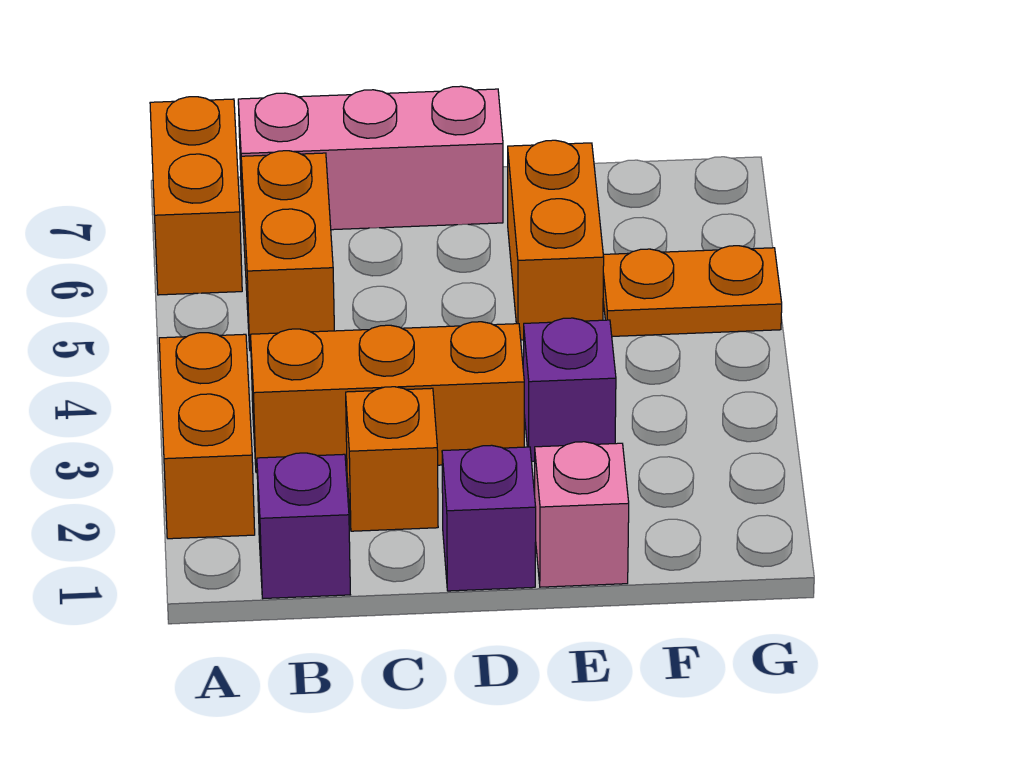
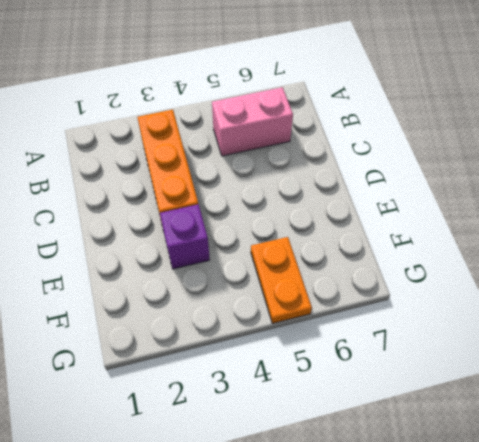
pink brick B5:B6 level 1 -> orange brick B5:B6 level 1
none -> orange brick A2:A3 level 1
none -> orange brick A6:A7 level 1
none -> purple brick B1 level 1

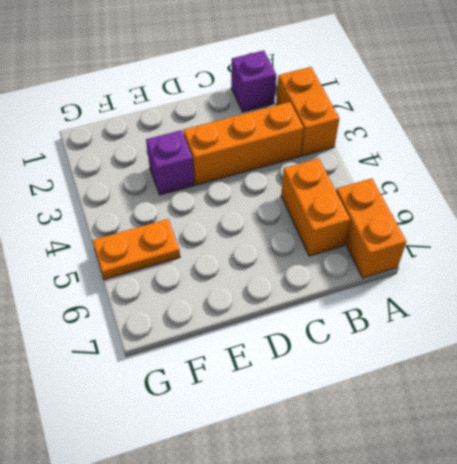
none -> pink brick B7:D7 level 1
none -> orange brick C2 level 1
none -> purple brick D1 level 1

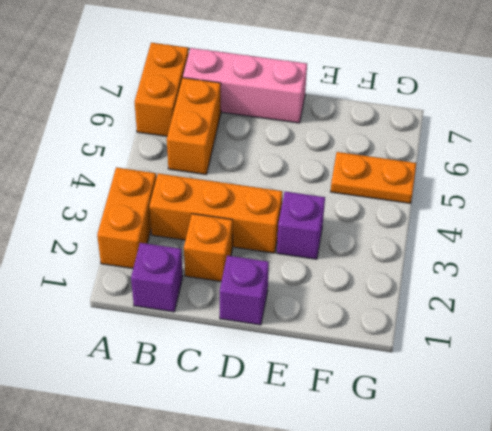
none -> pink brick E1 level 1
none -> orange brick E5:E6 level 1

